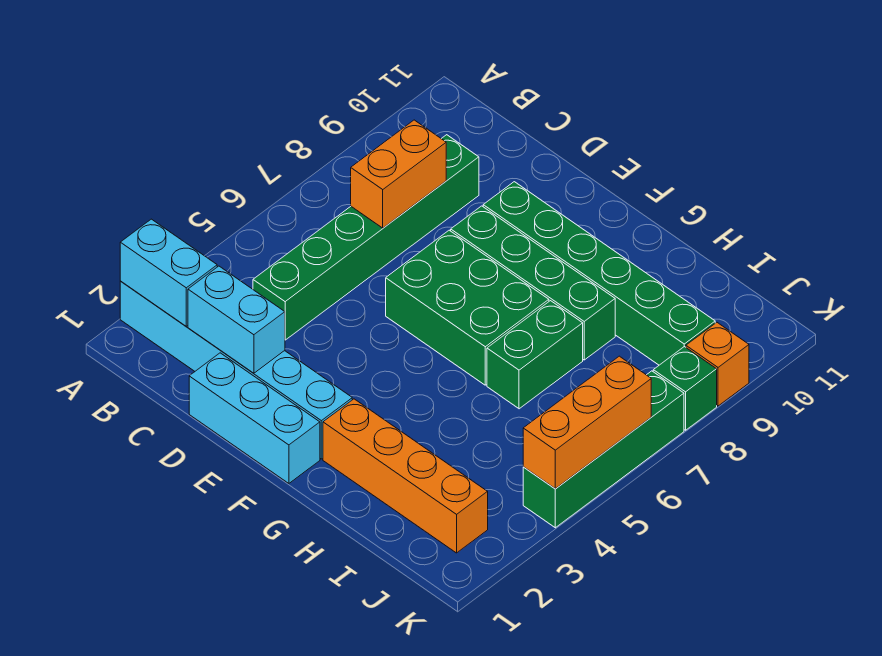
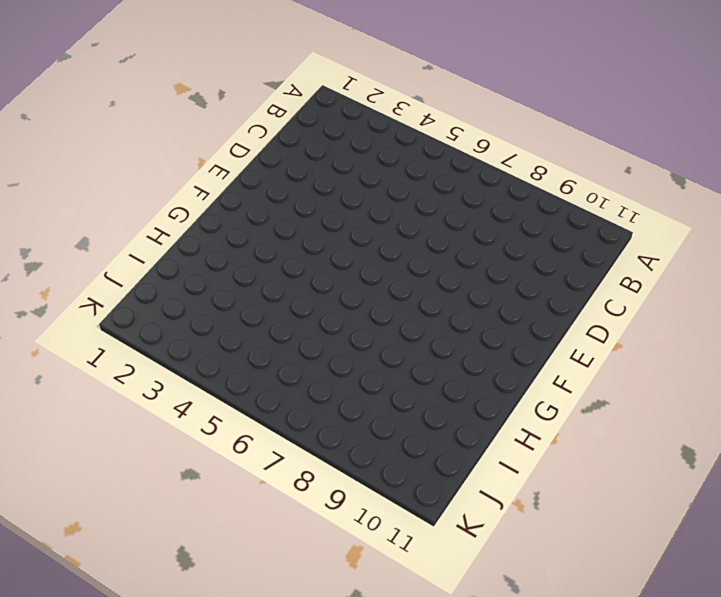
none -> cyan brick A2:F2 level 1
none -> green brick C4:C9 level 1
none -> cyan brick D1:F1 level 1

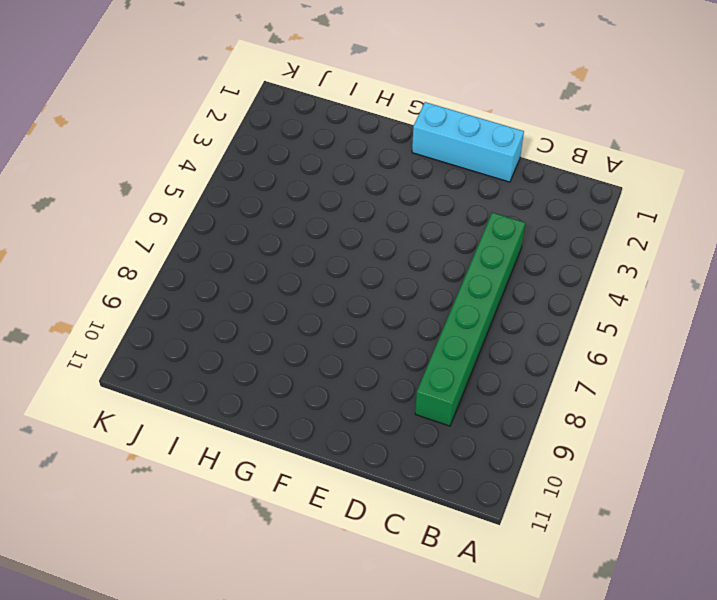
none -> cyan brick A2:F2 level 1
none -> green brick E6:G7 level 1
none -> green brick E8:H8 level 1

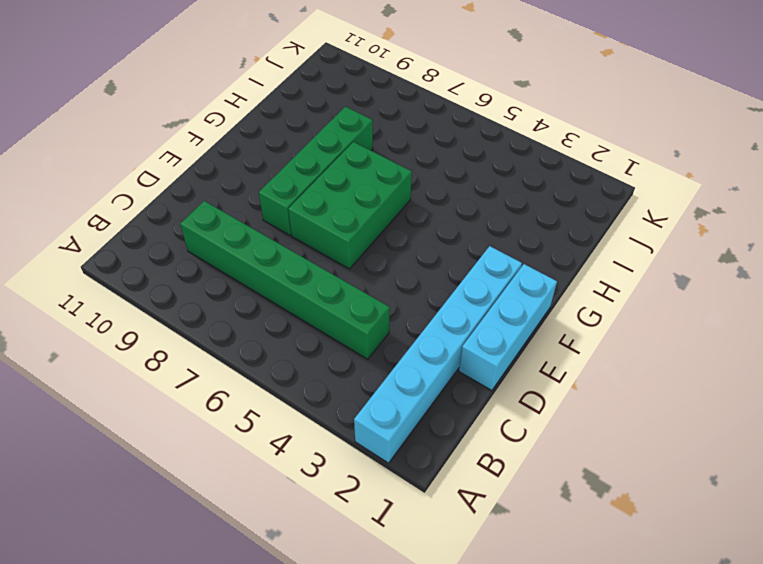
none -> green brick E9:J9 level 1
none -> orange brick G2:J2 level 1
none -> green brick H6:H7 level 1

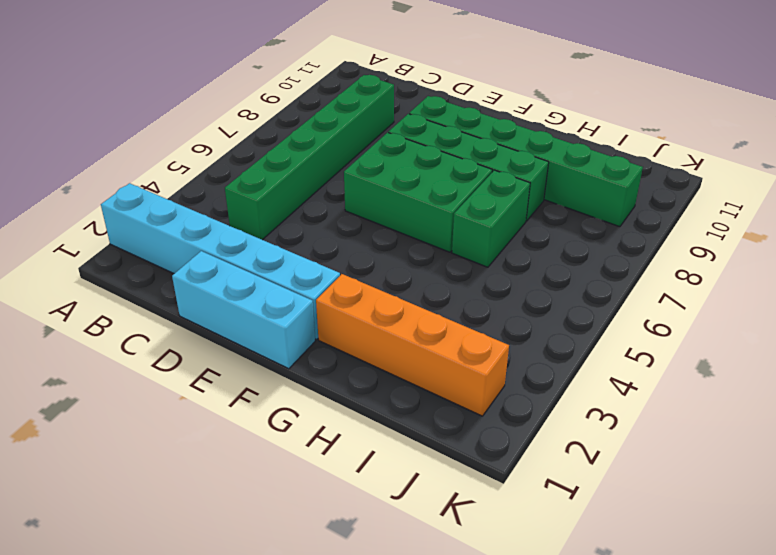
none -> green brick K4:K7 level 1
none -> green brick K8 level 1
none -> orange brick K9 level 1

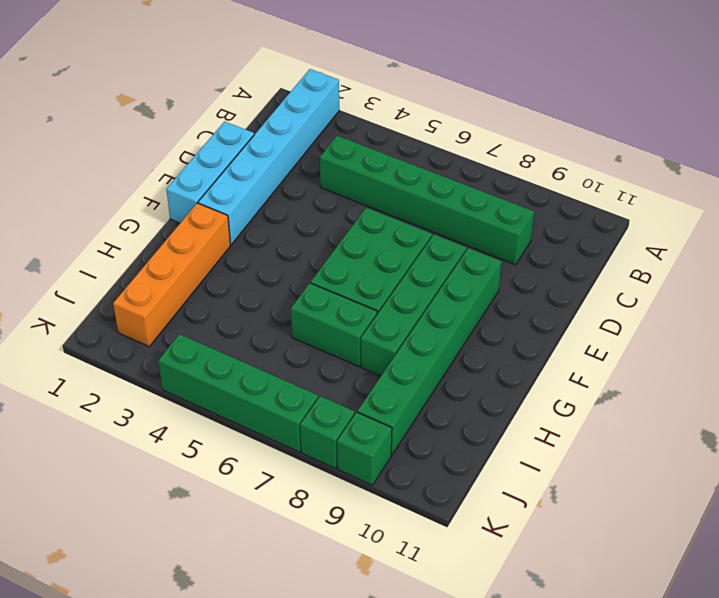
green brick K9 level 1 -> orange brick K9 level 1
none -> cyan brick A2:B2 level 2
none -> cyan brick C2:D2 level 2
none -> orange brick C7:C8 level 2

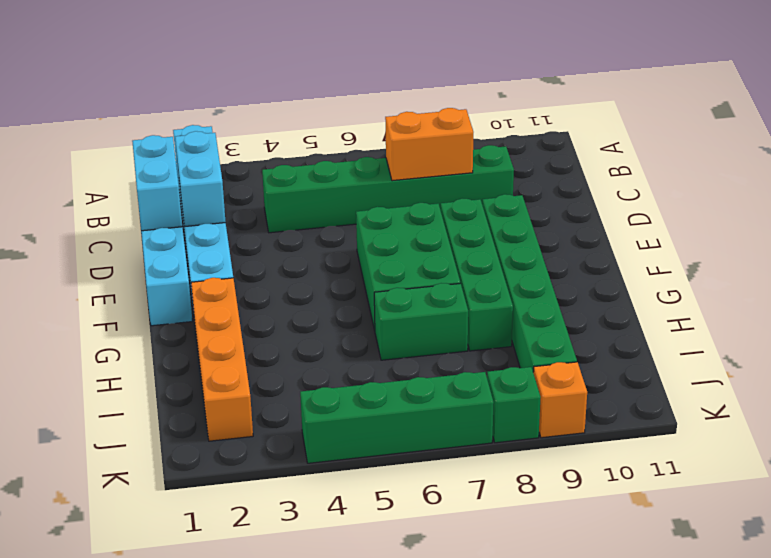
cyan brick C1:D1 level 2 -> cyan brick A2:B2 level 2
none -> orange brick K4:K6 level 2

